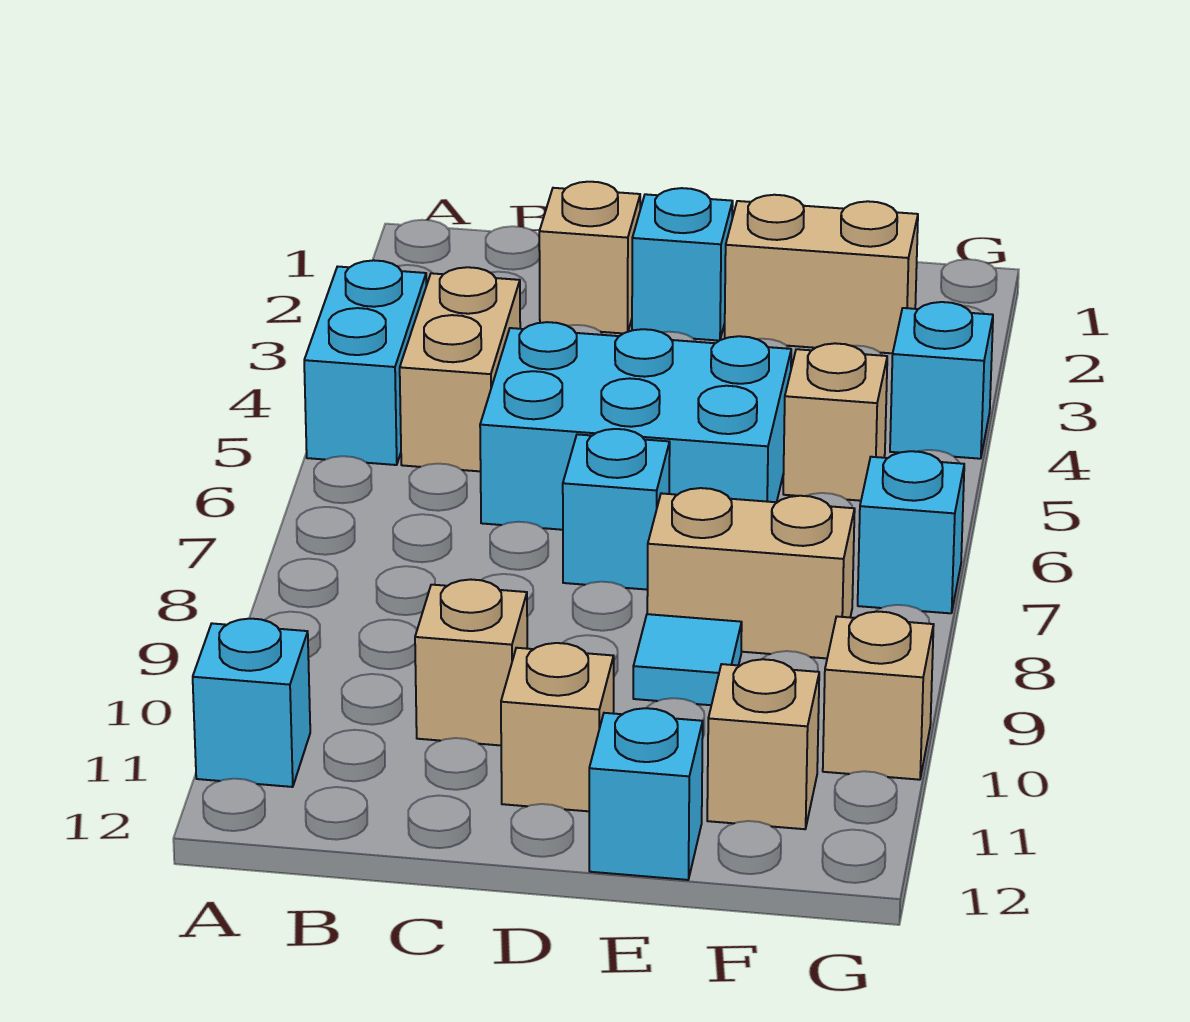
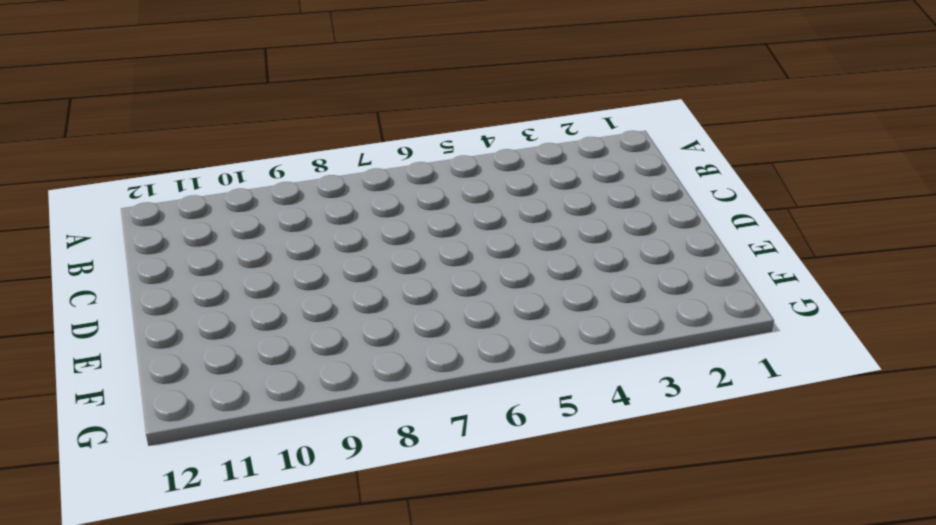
none -> cyan brick A4:A5 level 1
none -> cyan brick A11 level 1
none -> tan brick B4:B5 level 1

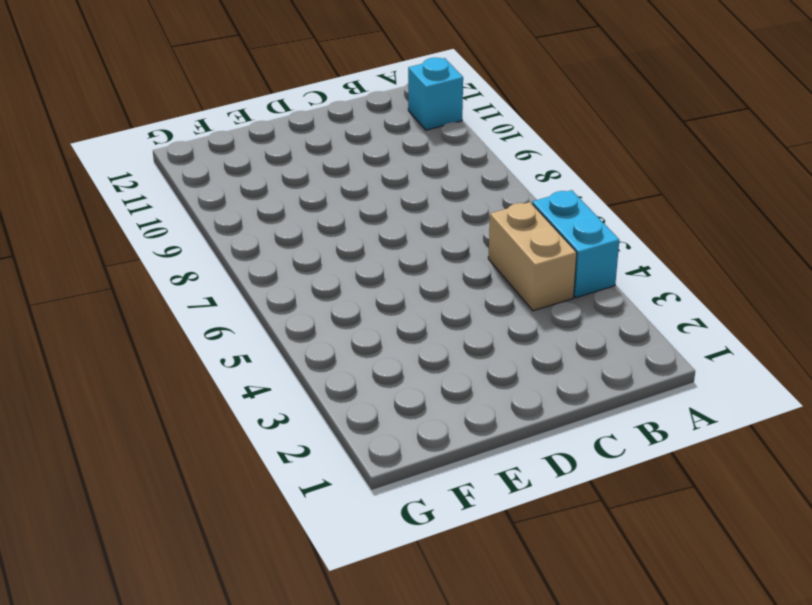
none -> tan brick C2 level 1
none -> cyan brick C5:E6 level 1
none -> tan brick C10 level 1

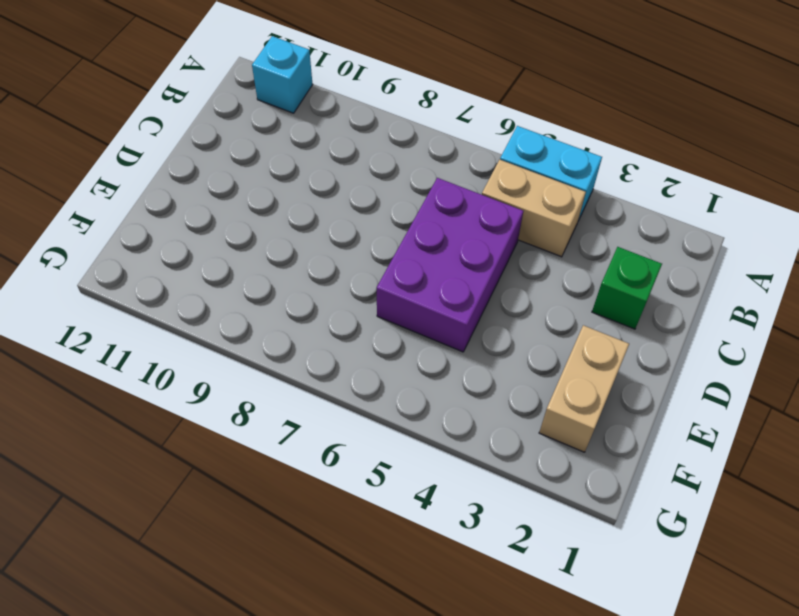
green brick C2 level 1 -> tan brick C2 level 1
purple brick C5:E6 level 1 -> cyan brick C5:E6 level 1
none -> tan brick C10 level 1
none -> cyan brick D2 level 1
none -> cyan brick D7 level 1

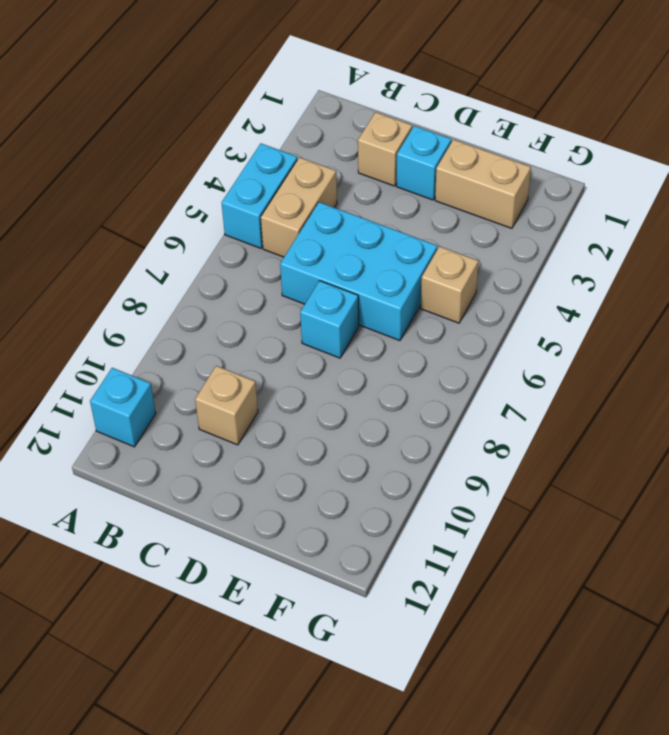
none -> tan brick D11 level 1
none -> tan brick E8:F8 level 1
none -> cyan tile E9 level 1

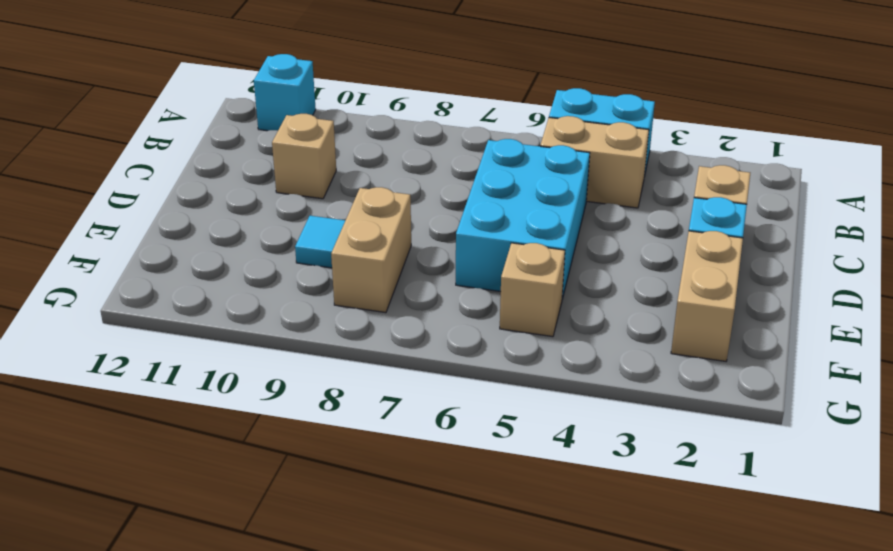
none -> cyan brick D7 level 1
none -> tan brick D11 level 1
none -> cyan brick E12 level 1

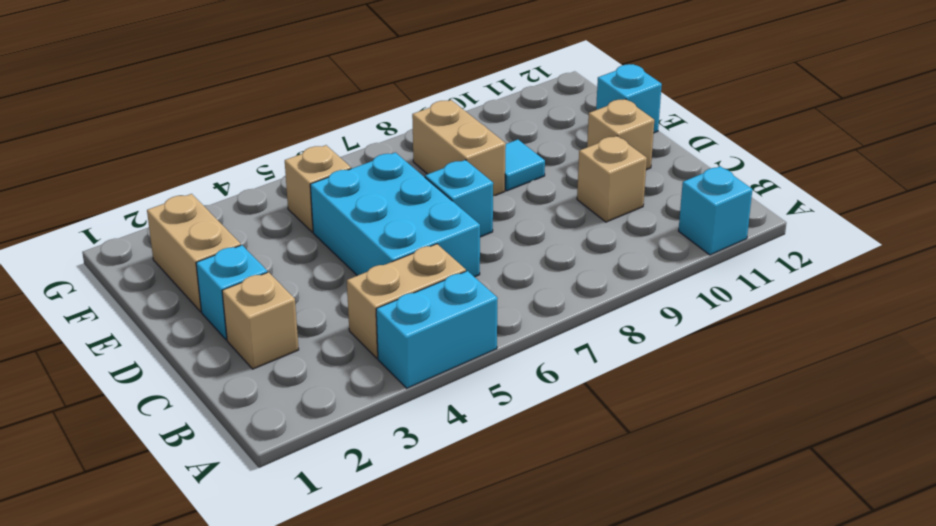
none -> tan brick F11 level 1
none -> cyan brick G4 level 1
none -> cyan brick G7 level 1

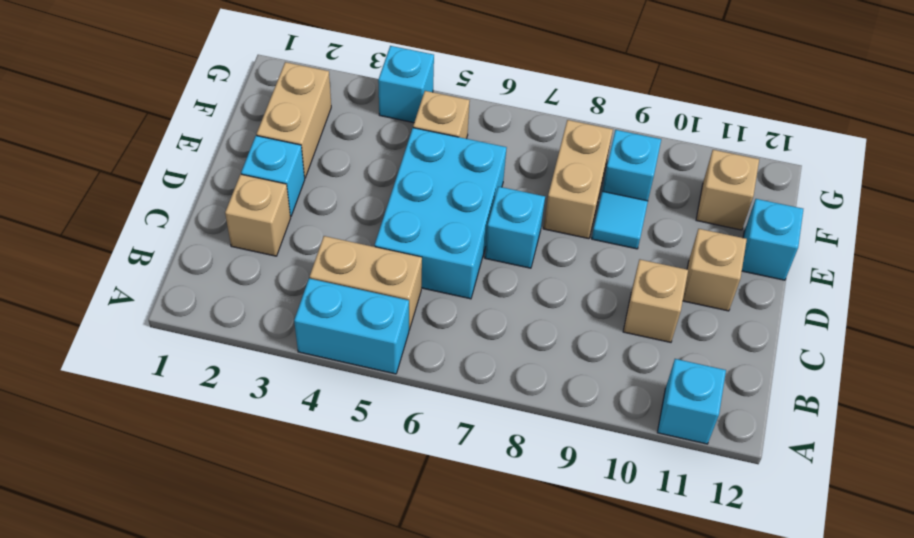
cyan brick F9 level 1 -> cyan brick G7 level 1
none -> tan brick G10 level 1

